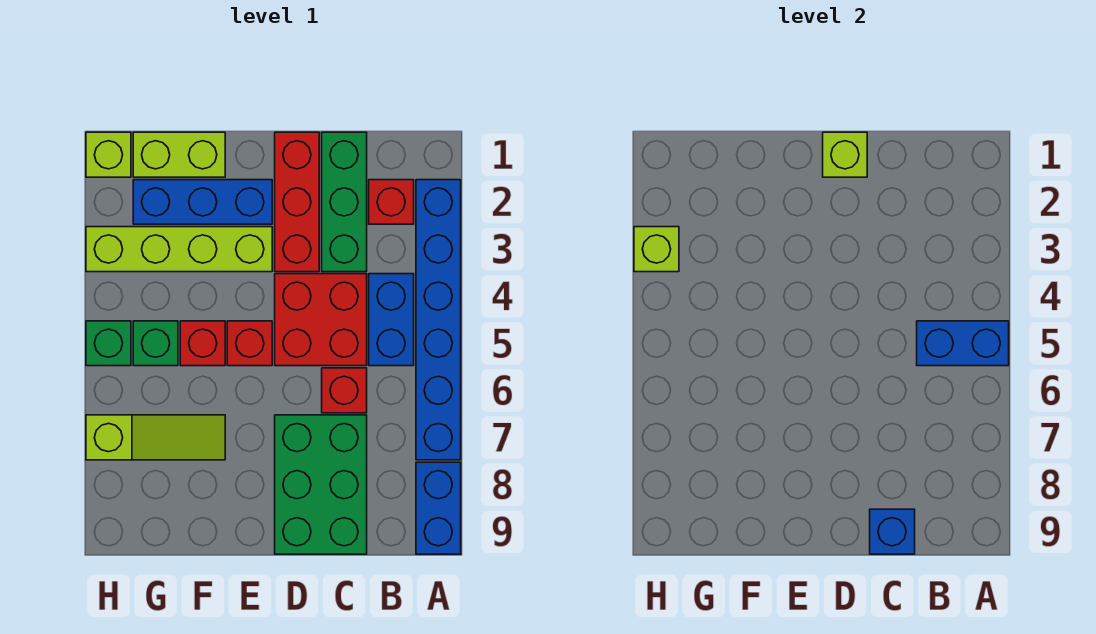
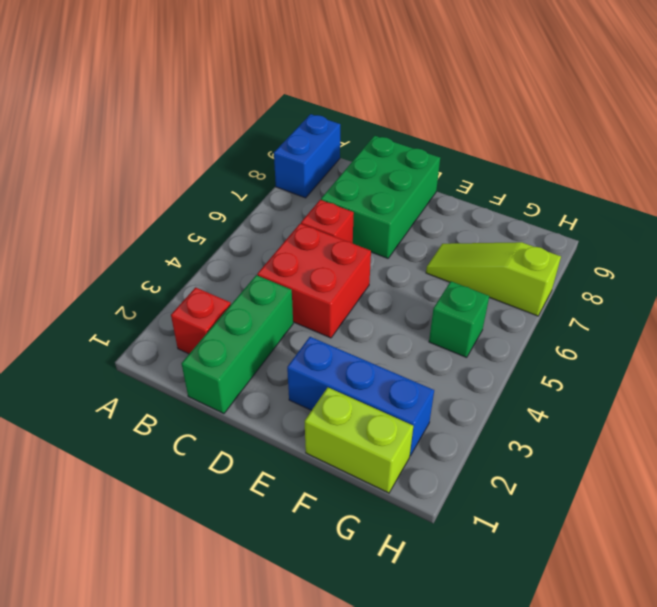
none -> blue brick A2:A7 level 1
none -> blue brick B4:B5 level 1
none -> red brick D1:D3 level 1

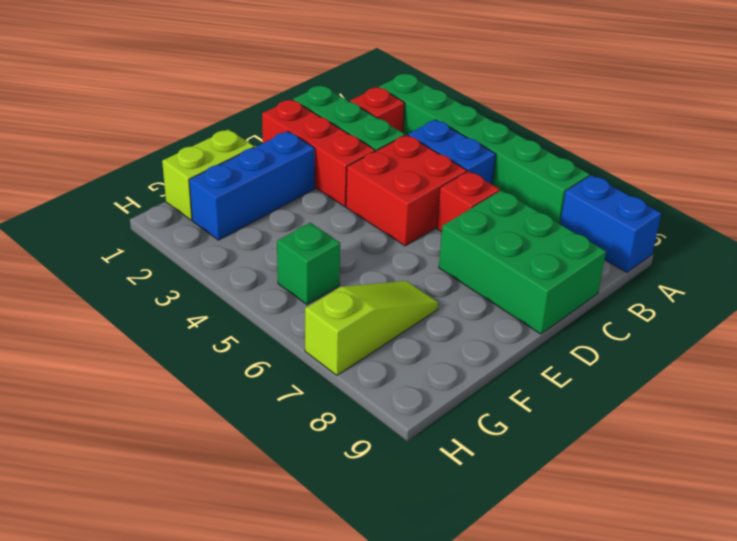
green brick A2:A7 level 1 -> blue brick A2:A7 level 1
none -> lime brick E3:H3 level 1
none -> red brick E5 level 1
none -> red brick F5 level 1

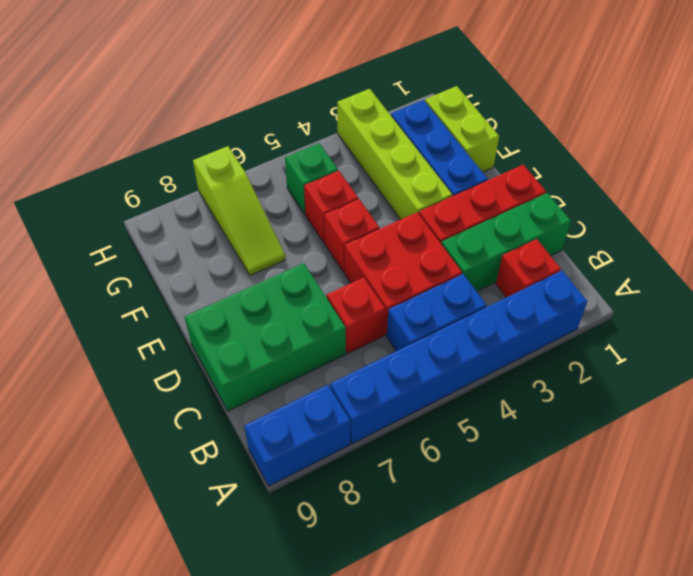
none -> lime brick H1 level 1
none -> green brick H5 level 1
none -> blue brick A5:B5 level 2

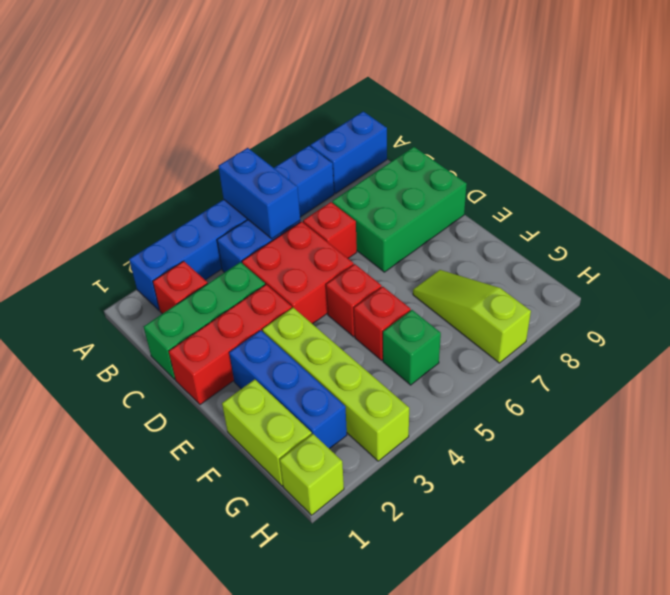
none -> green brick H5 level 1
none -> blue brick C9 level 2
none -> lime brick D1 level 2

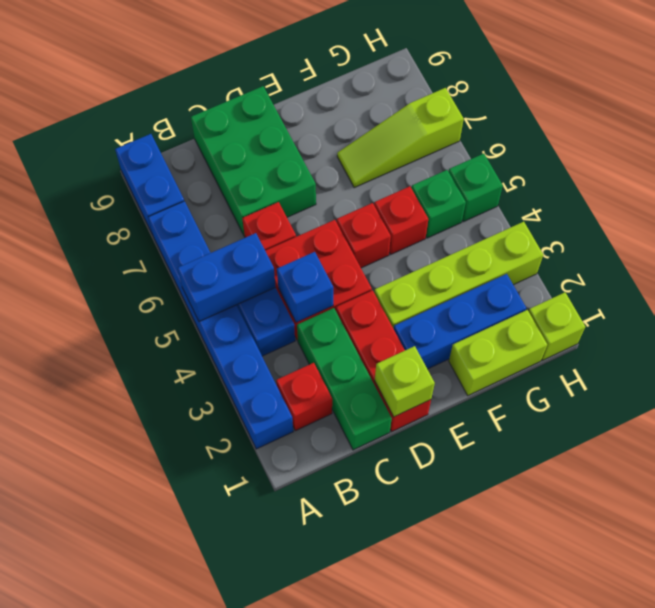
blue brick C4 level 2 -> blue brick C9 level 2
none -> lime brick H3 level 2

